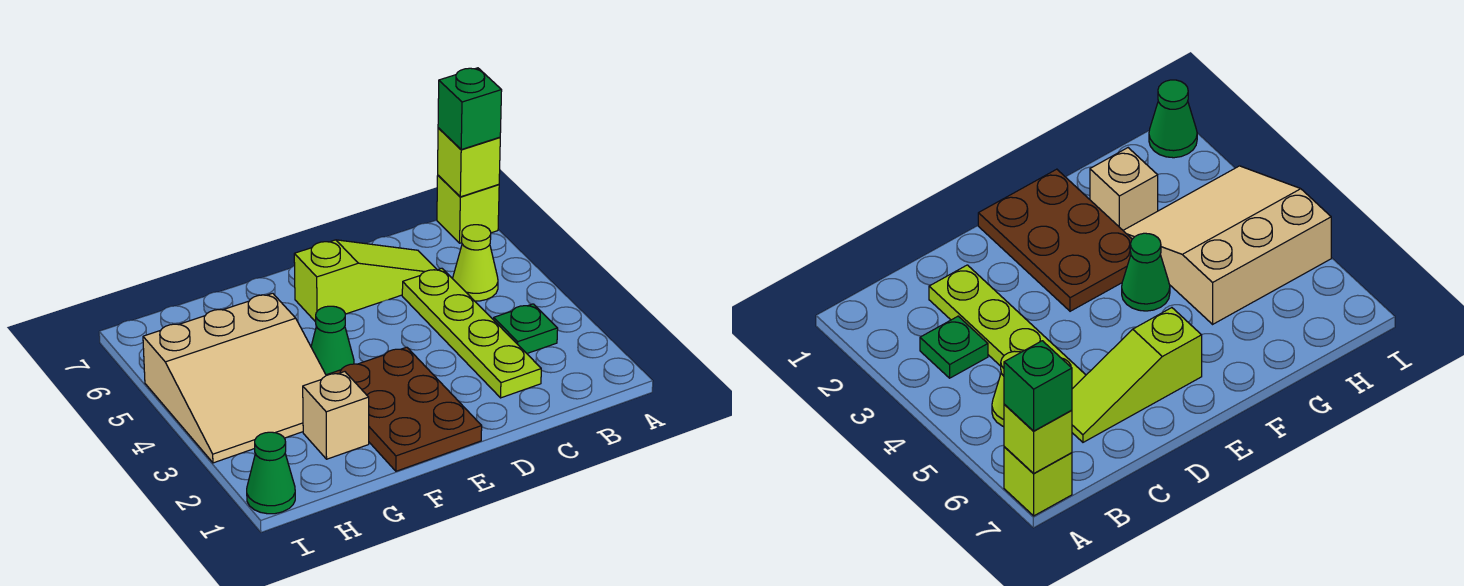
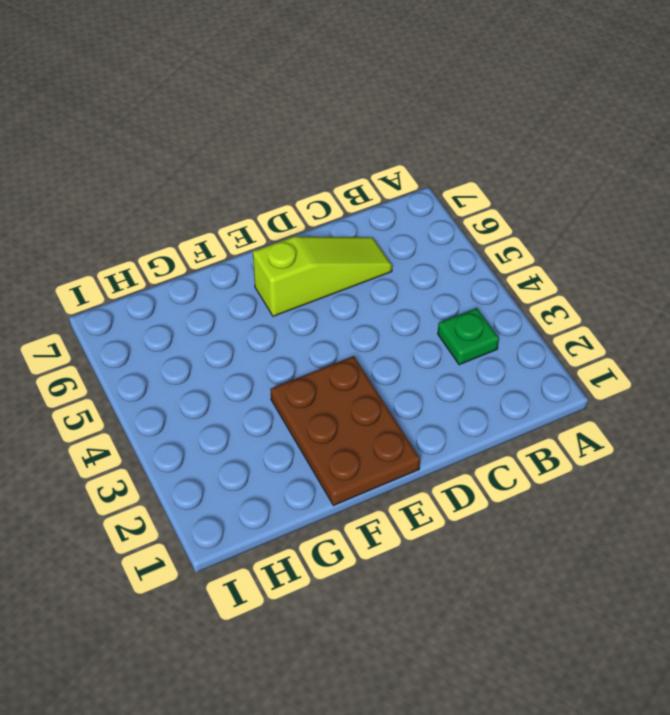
none -> lime brick A7 level 1
none -> lime cone B5 level 1
none -> lime plate C2:C5 level 1

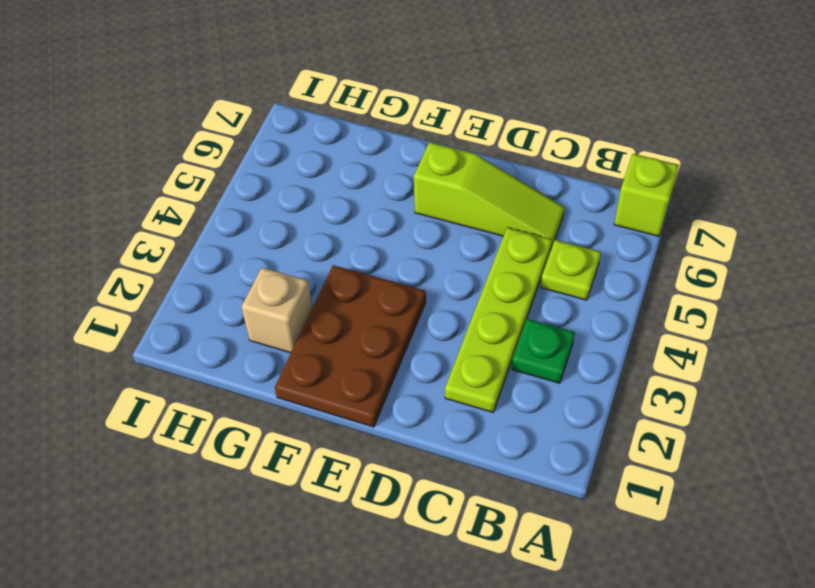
lime plate B5 level 1 -> lime cone B5 level 1
none -> green cone F4 level 1
none -> tan slope G3:I5 level 1 top 5
none -> green cone I1 level 1

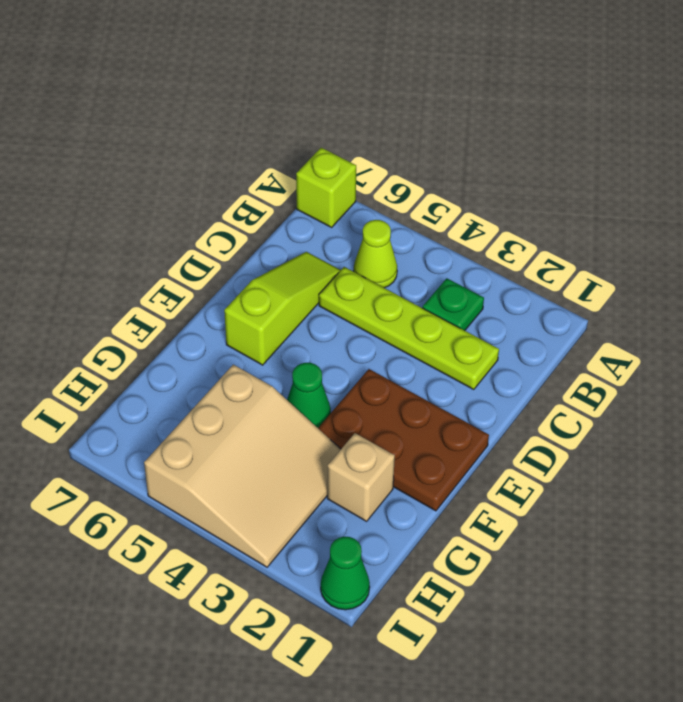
none -> lime brick A7 level 2
none -> green brick A7 level 3

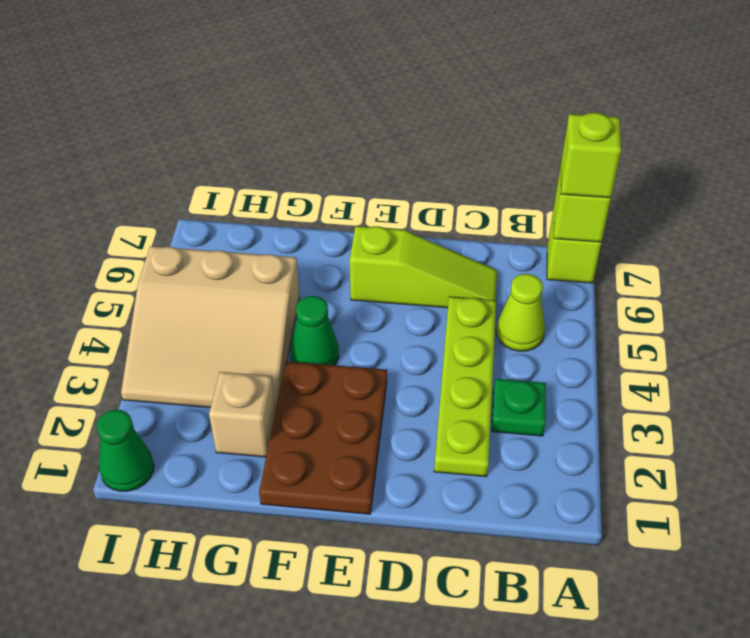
lime brick A7 level 3 -> green brick A7 level 3

